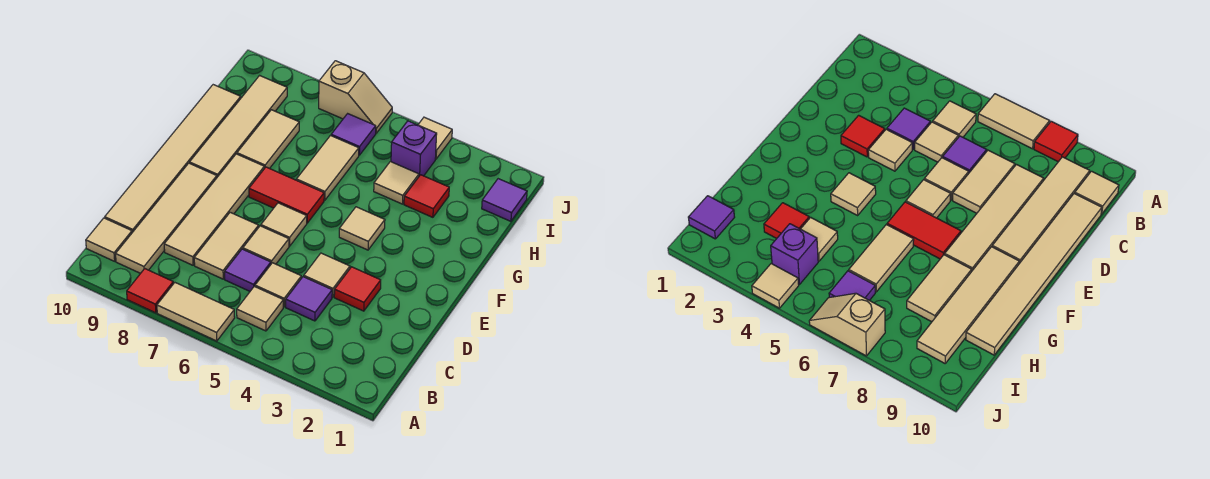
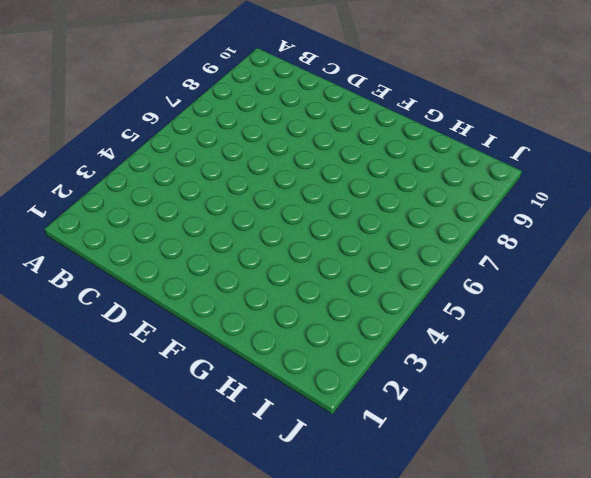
none -> tan tile A6:A7 level 1
none -> red tile A8 level 1
none -> tan tile B5 level 1

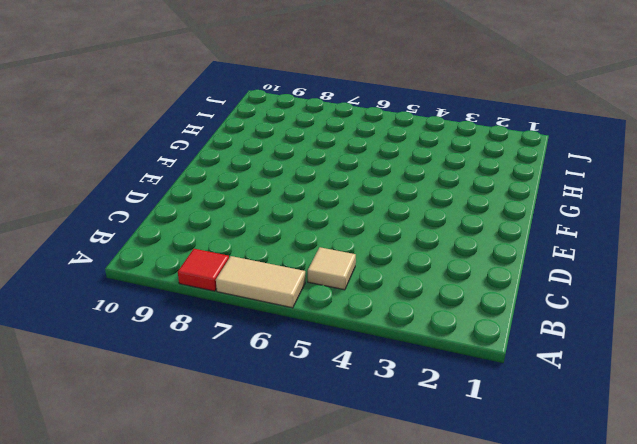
none -> tan tile B9:E9 level 1
none -> tan tile B10 level 1
none -> purple tile C4 level 1

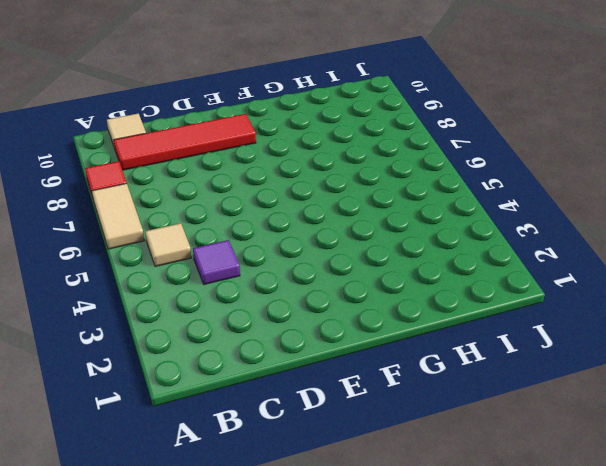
red tile B9:E9 level 1 -> tan tile B9:E9 level 1
none -> tan tile C5 level 1
none -> purple tile C6 level 1
none -> tan tile C7:D7 level 1

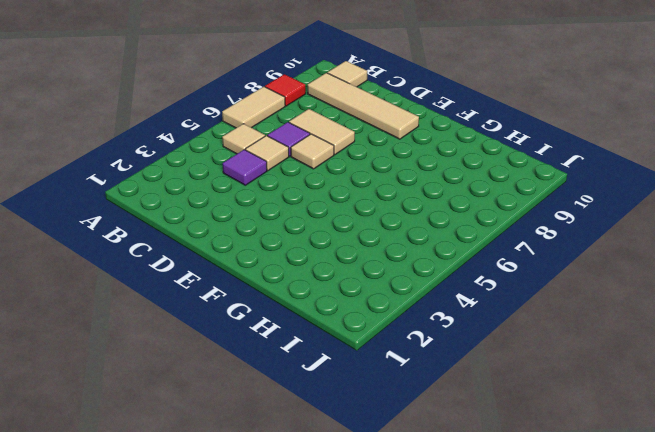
none -> tan tile C8:F8 level 1
none -> tan tile C10:H10 level 1
none -> red tile D3 level 1

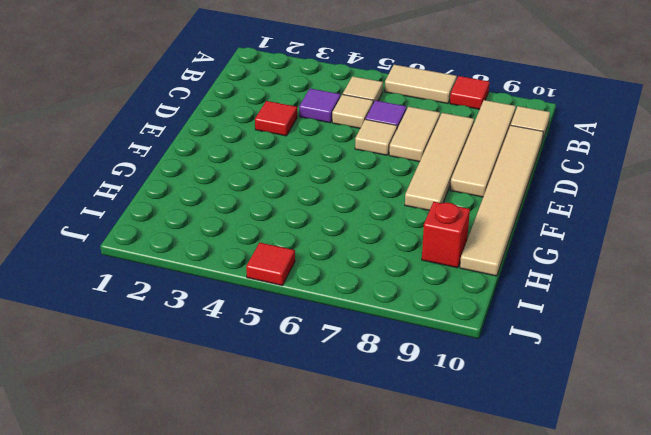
red brick H9 level 1 -> tan tile F9:I9 level 1
red tile J5 level 1 -> red tile H3 level 1
none -> tan tile D4 level 1
none -> tan tile E6 level 1
none -> tan tile F4 level 1

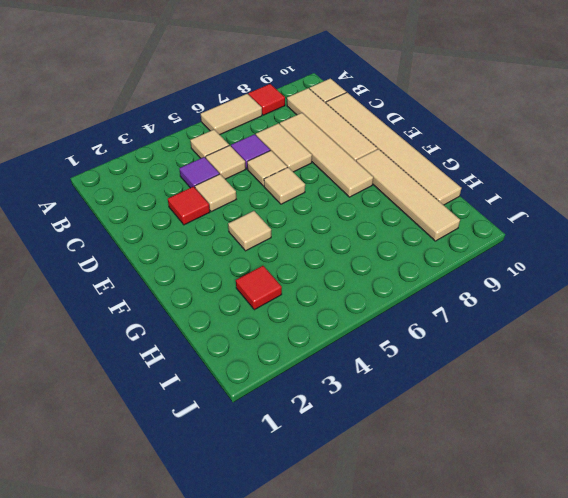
none -> red tile F6:F7 level 1
none -> tan tile G6:H6 level 1
none -> tan tile G8:H8 level 1

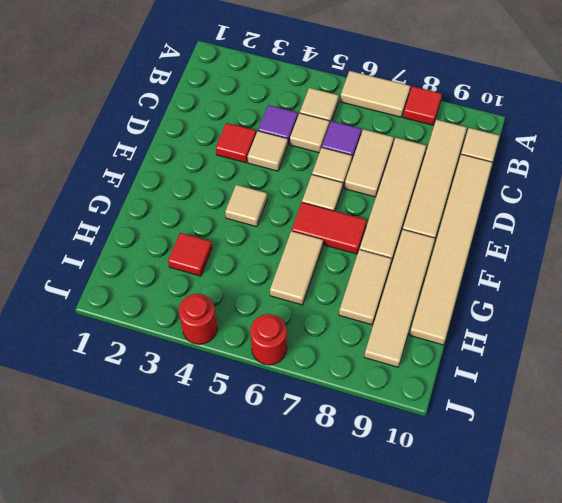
red round brick J4 level 1 -> tan tile J4 level 1
red round brick J6 level 1 -> tan slope J6:J7 level 1 top 7
none -> tan tile H4 level 1
none -> purple tile I1 level 1
none -> purple brick I4 level 1

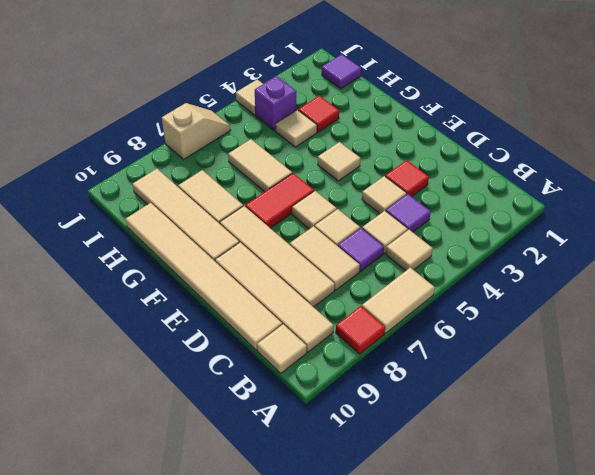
none -> purple tile I6 level 1

